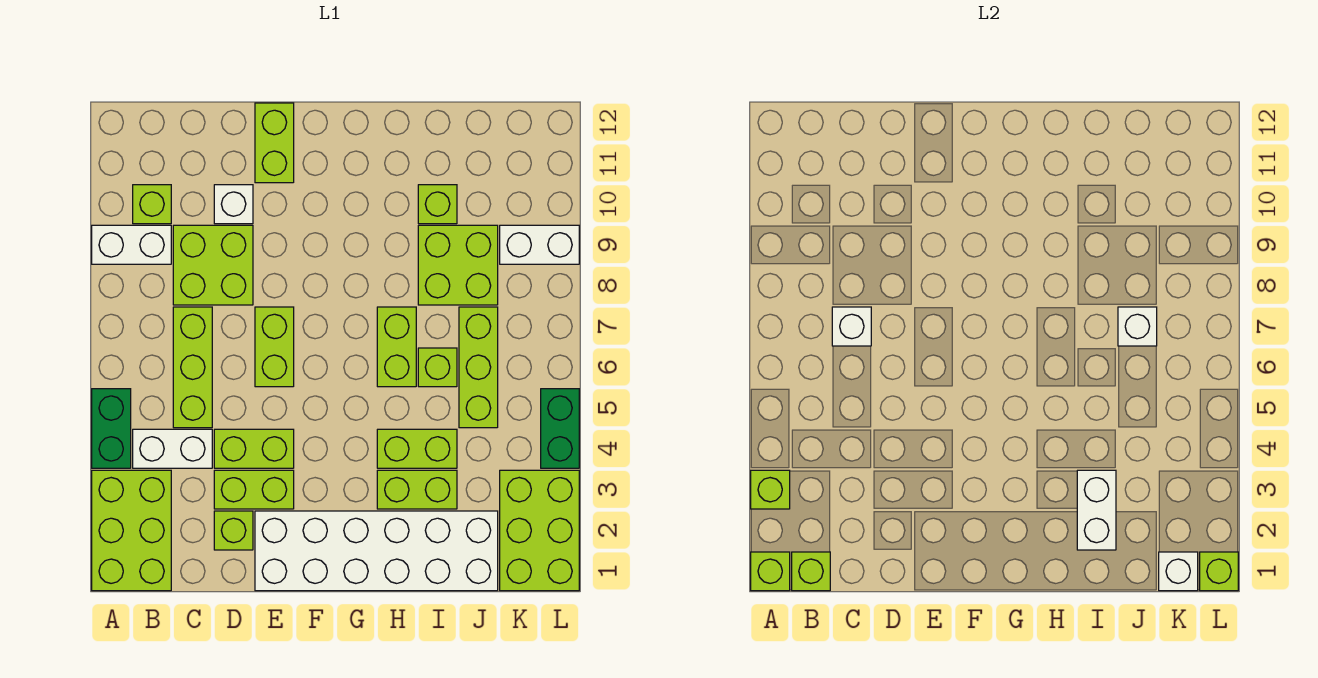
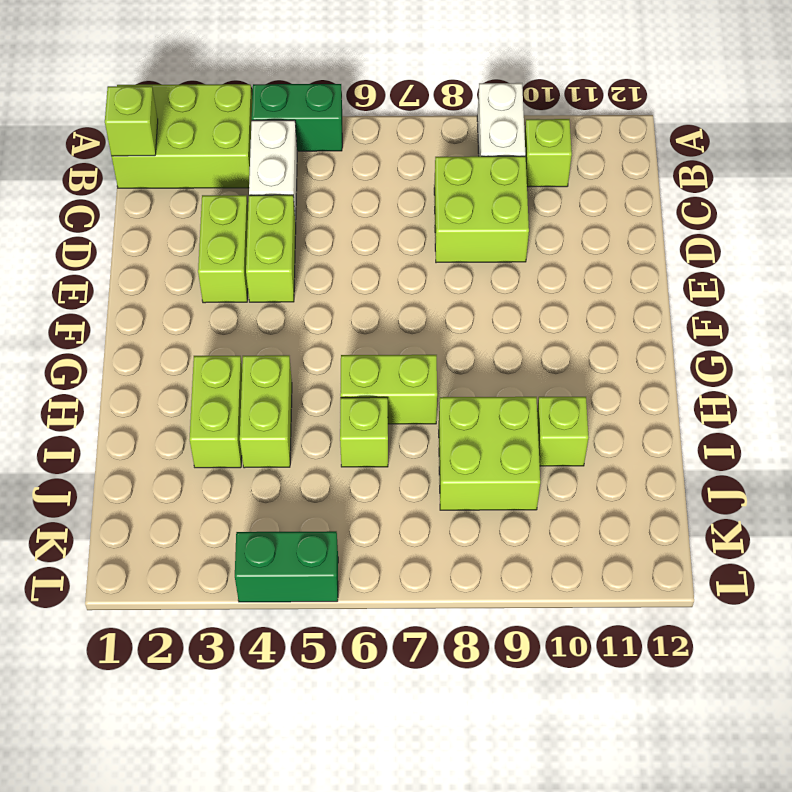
none -> lime brick C5:C7 level 1
none -> lime brick D2 level 1
none -> white brick D10 level 1
none -> white brick E1:J2 level 1

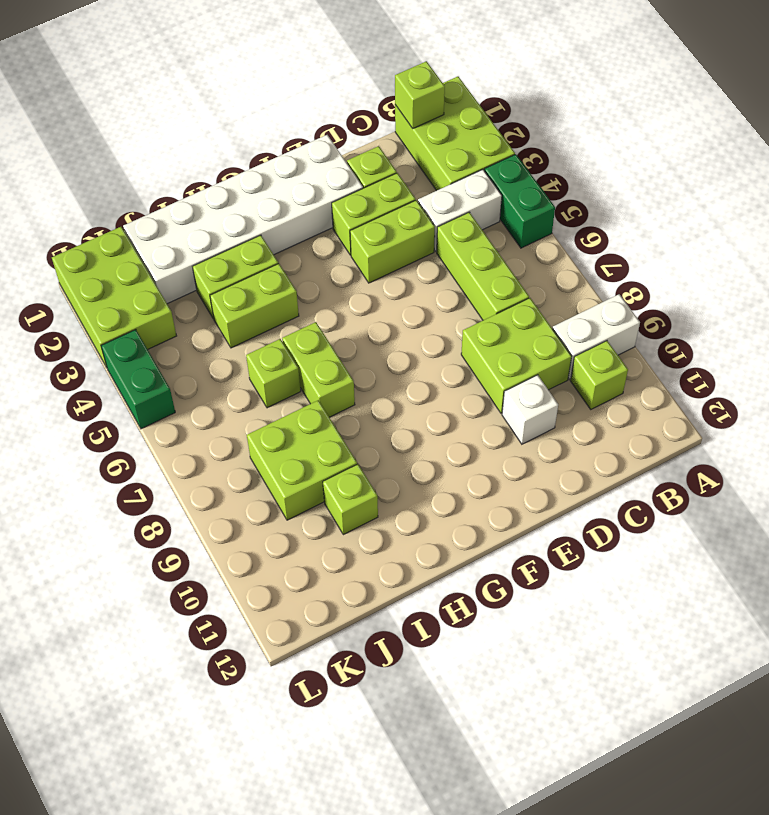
none -> lime brick E6:E7 level 1
none -> lime brick E11:E12 level 1
none -> lime brick J5:J7 level 1
none -> white brick K9:L9 level 1

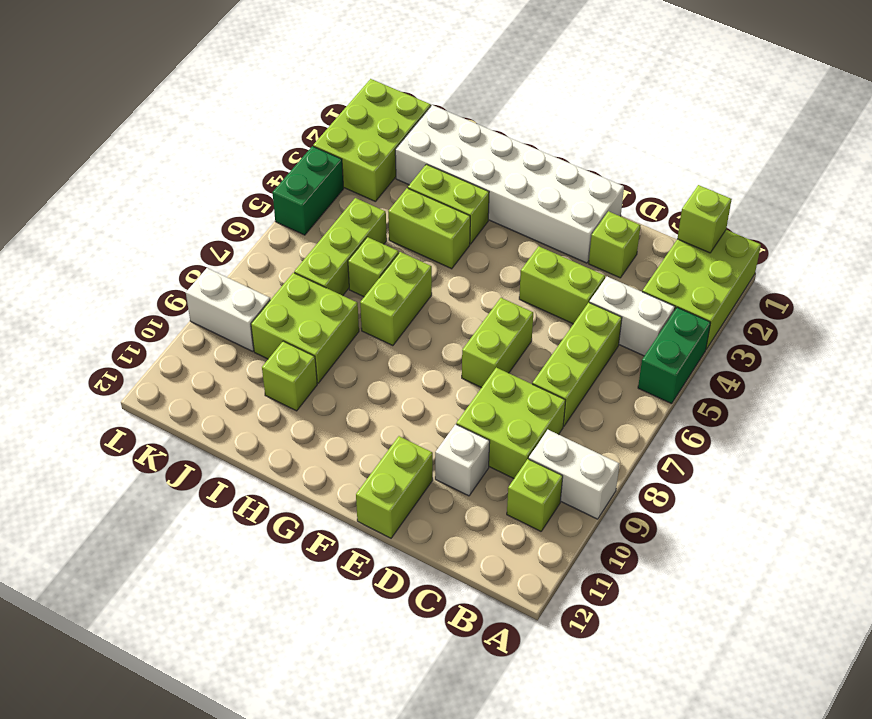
none -> lime brick D3:E3 level 1
none -> lime brick A1 level 2
none -> lime brick A3 level 2
none -> white brick C7 level 2

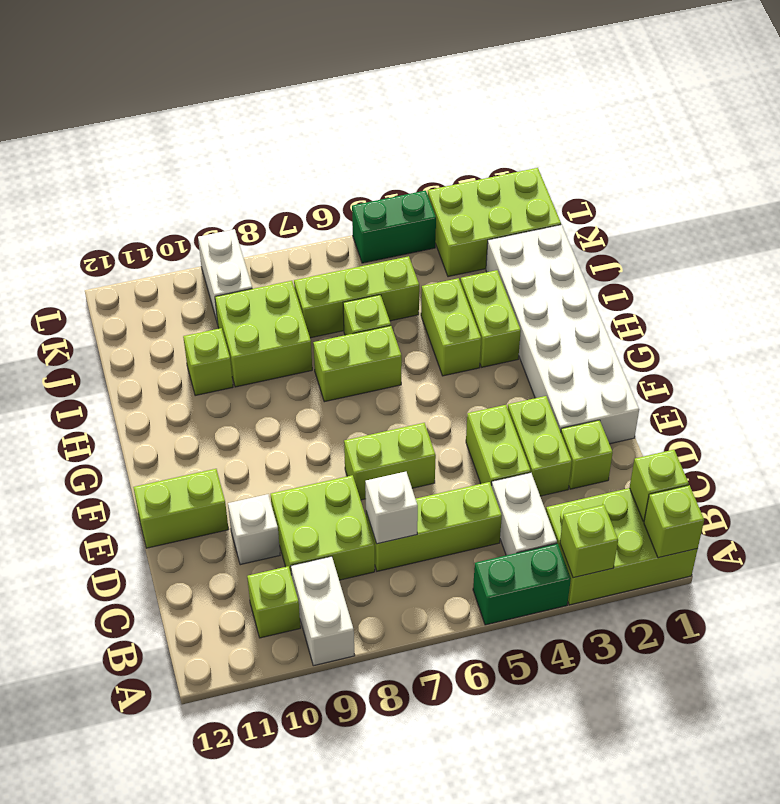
none -> white brick I2:I3 level 2
none -> white brick J7 level 2
none -> white brick K1 level 2
none -> lime brick L1 level 2

